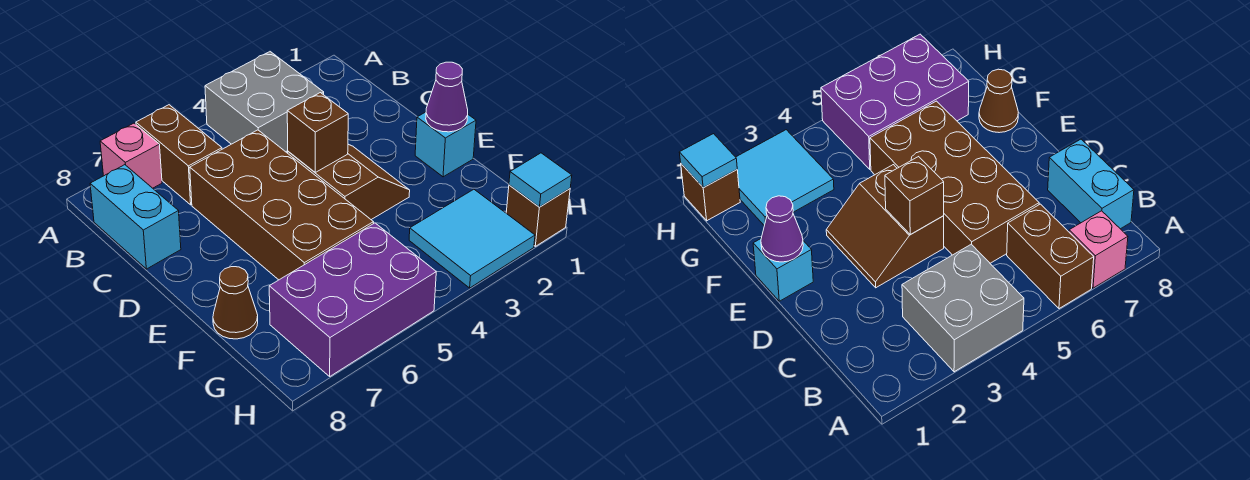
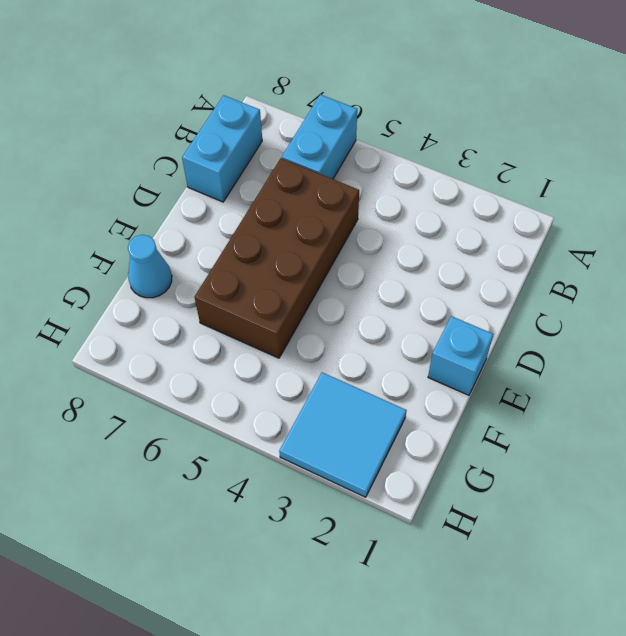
cyan brick A6:B6 level 1 -> brown brick A6:B6 level 1
cyan cone F8 level 1 -> brown cone F8 level 1
none -> grey brick A3:B4 level 1
none -> pink brick A7 level 1
none -> brown slope D3:E4 level 1 top 4

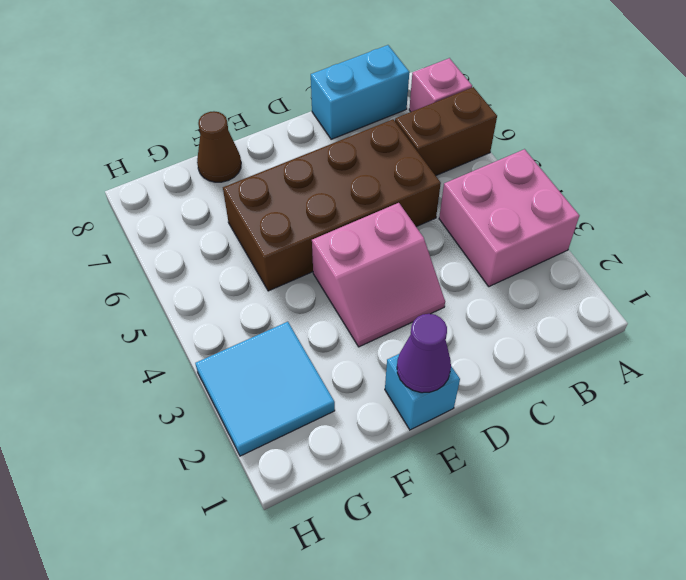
pink brick A3:B4 level 1 -> grey brick A3:B4 level 1
pink slope D3:E4 level 1 top 4 -> brown slope D3:E4 level 1 top 4
none -> purple brick G5:H7 level 1
none -> brown brick H1 level 1
none -> brown brick D4 level 2

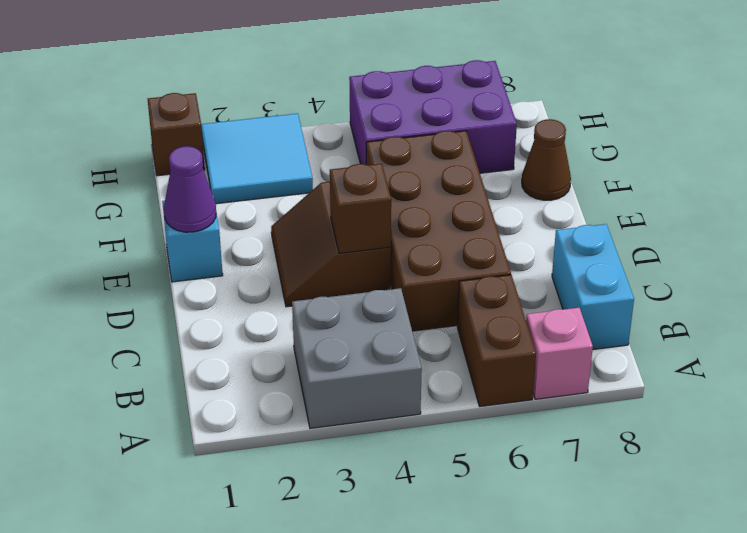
none -> cyan tile H1 level 2

